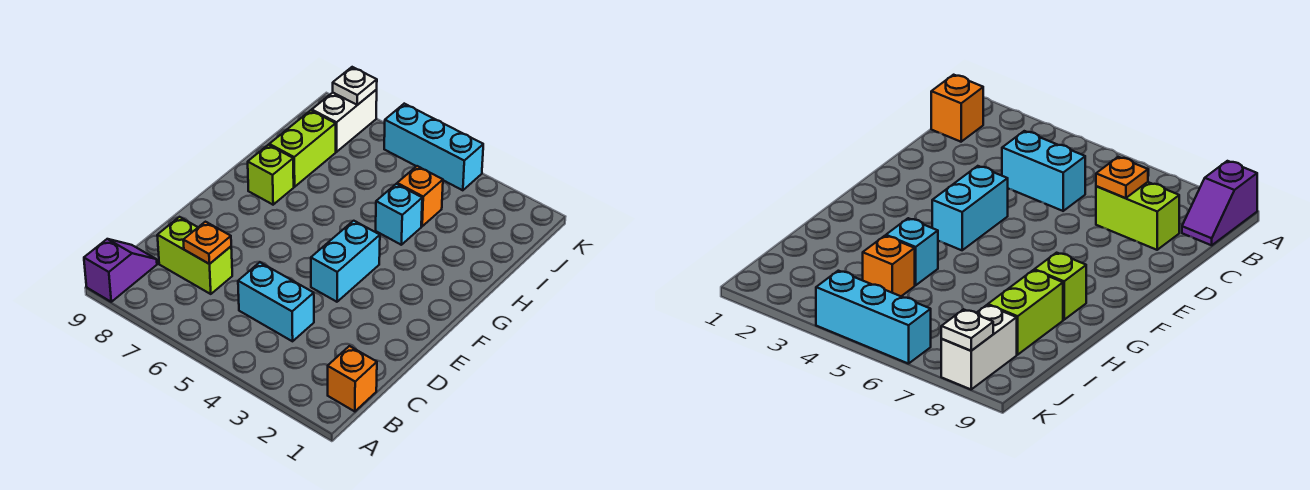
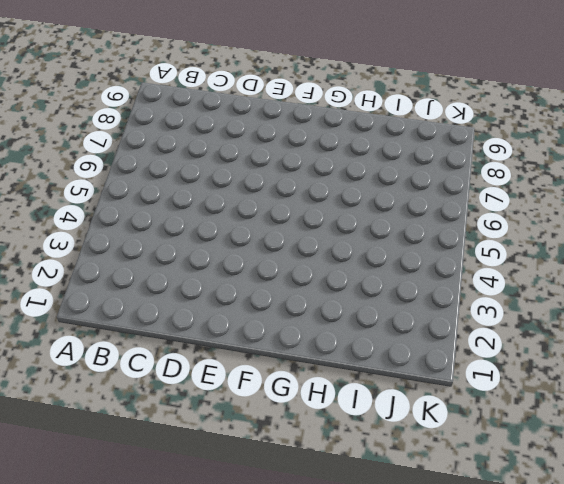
none -> purple slope A9:B9 level 1 top A
none -> orange brick B1 level 1
none -> cyan brick C4:C5 level 1

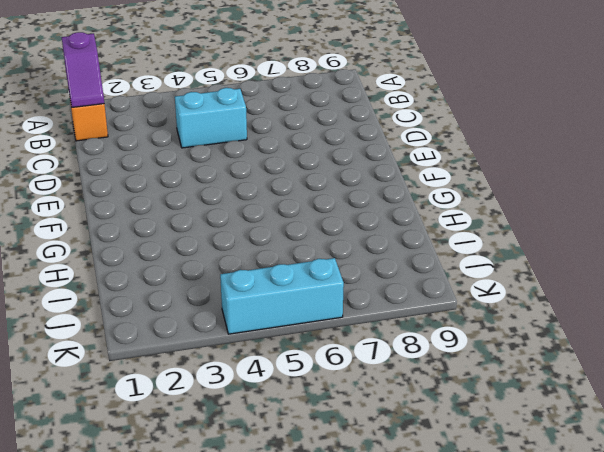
purple slope A1:B1 level 2 top A -> purple slope A9:B9 level 1 top A
none -> lime brick C7:C8 level 1
none -> cyan brick E4:F4 level 1
none -> lime brick G8 level 1

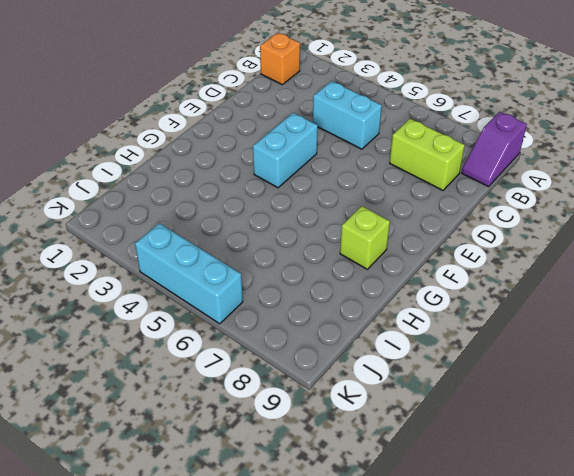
none -> cyan brick H4 level 1
none -> lime brick H8:I8 level 1
none -> orange brick I4 level 1

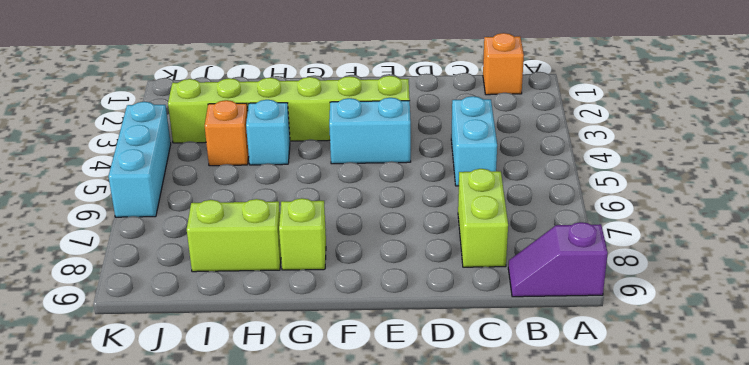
lime brick E3:J3 level 1 -> none
none -> white brick J8:K8 level 1
none -> orange plate C7 level 2
none -> white plate K8 level 2

